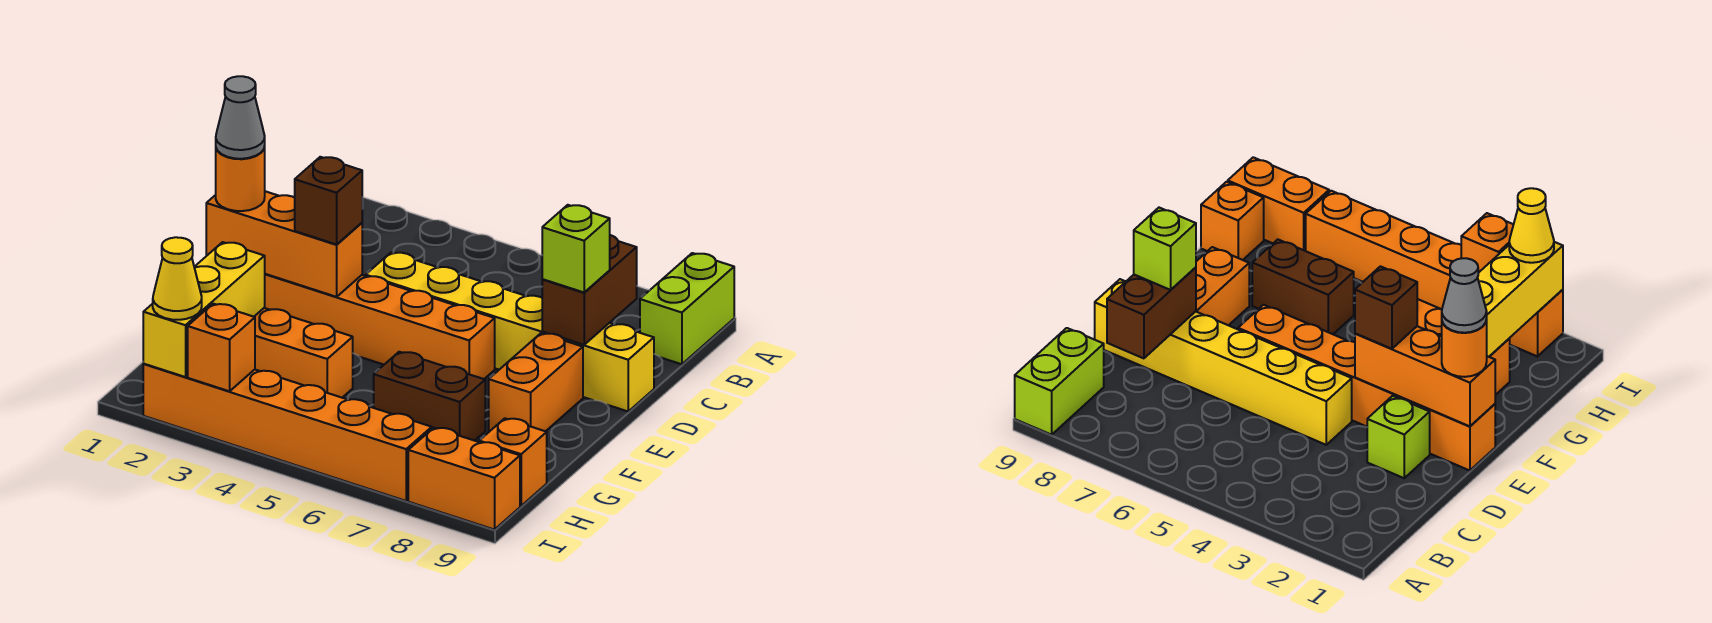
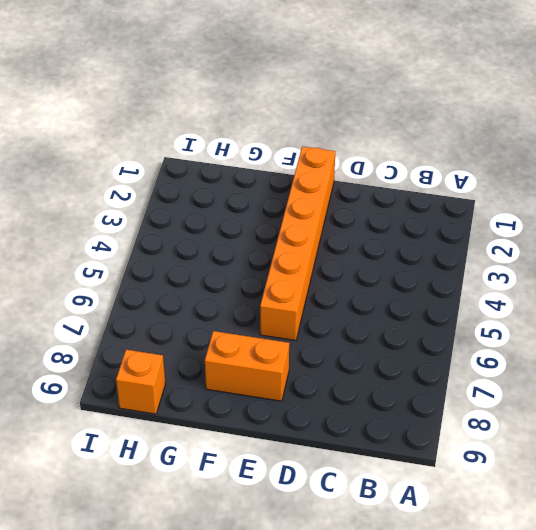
none -> lime brick A9:B9 level 1
none -> lime brick D2 level 1
none -> yellow brick D4:D9 level 1

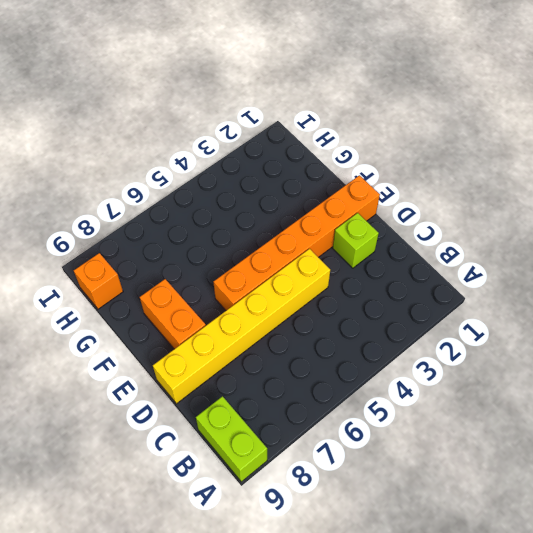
none -> orange brick G2:G4 level 1
none -> brown brick G6:G7 level 1
none -> orange brick I2:I7 level 1

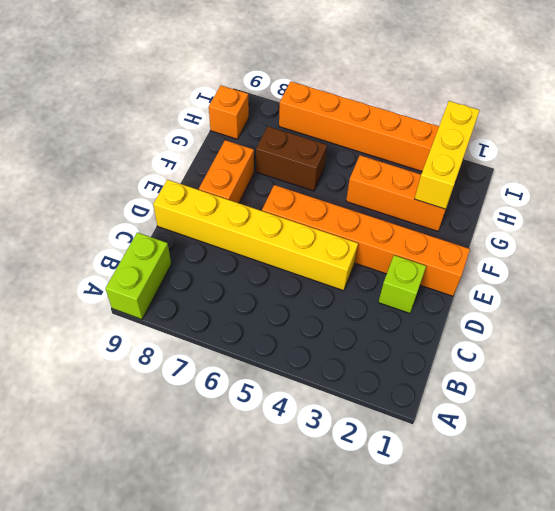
none -> orange brick I8:I9 level 1
none -> brown brick C8:D8 level 2
none -> orange brick E1:E3 level 2

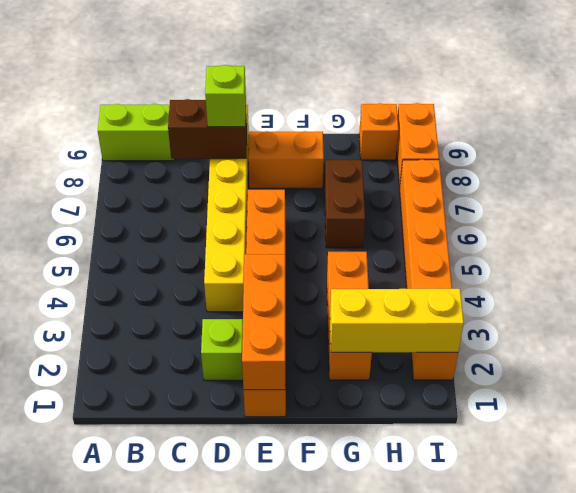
none -> orange brick I3 level 2
none -> orange round brick E1 level 3
none -> brown brick E3 level 3

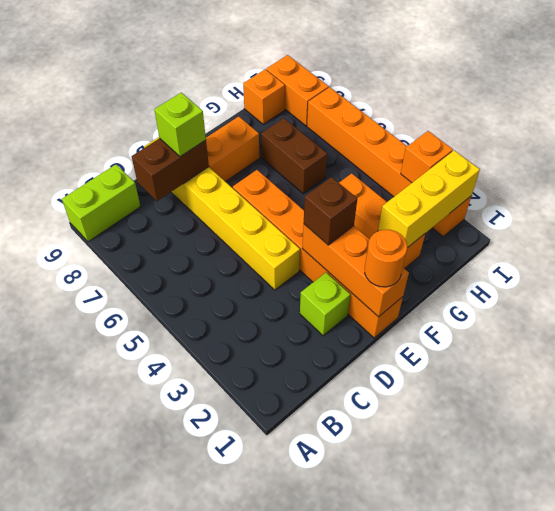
none -> yellow cone I2 level 3
none -> grey cone E1 level 4

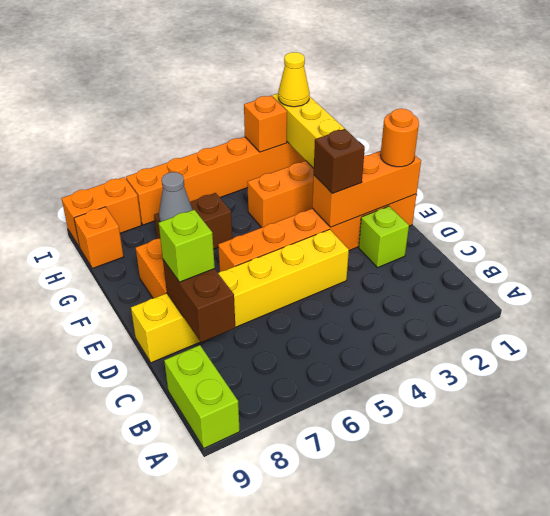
grey cone G7 level 2 -> grey cone E1 level 4

